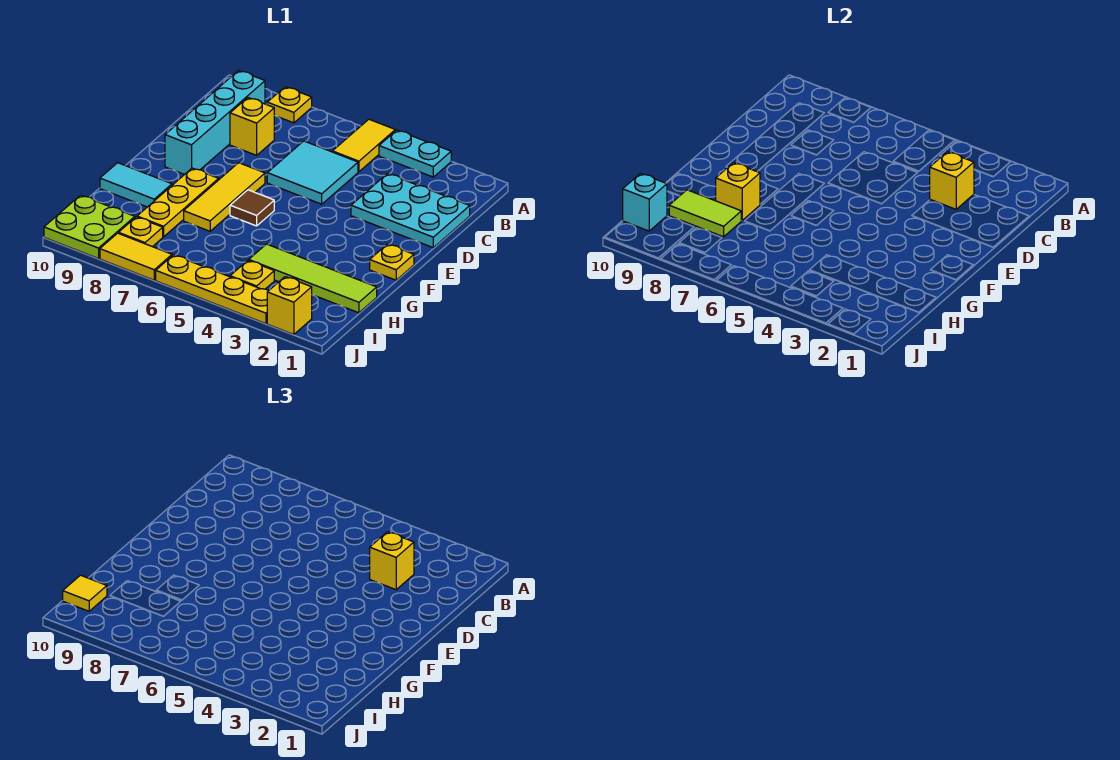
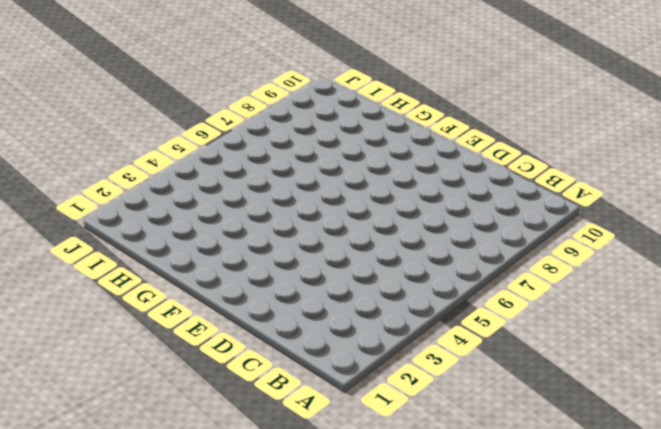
none -> cyan plate A3:A4 level 1
none -> yellow tile A5:B5 level 1
none -> yellow plate A8 level 1

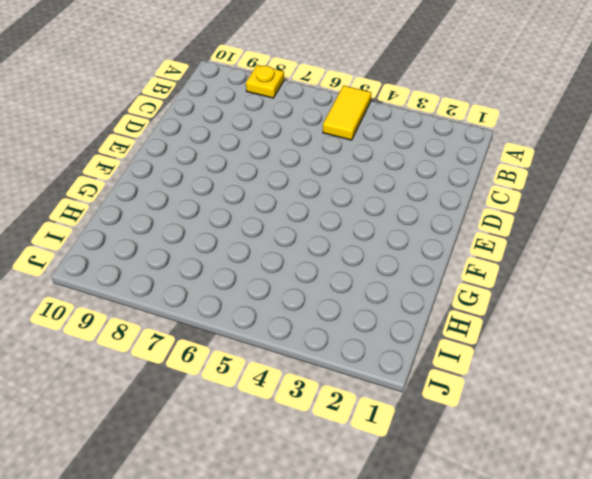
none -> cyan plate A3:A4 level 1
none -> cyan brick B9:E9 level 1
none -> cyan plate C1:D3 level 1

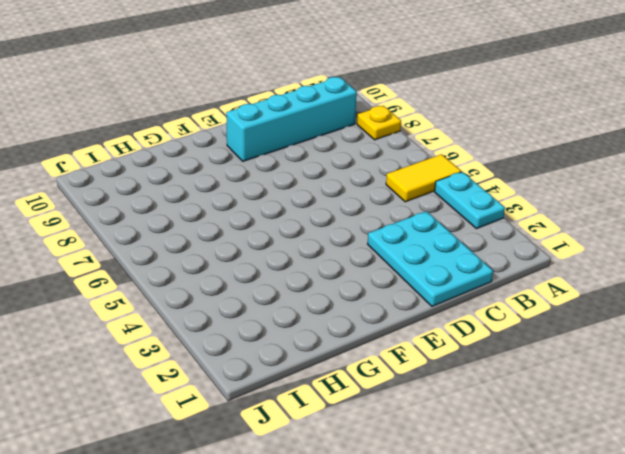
none -> cyan tile C5:D6 level 1
none -> yellow brick C8 level 1
none -> yellow tile E7:G7 level 1

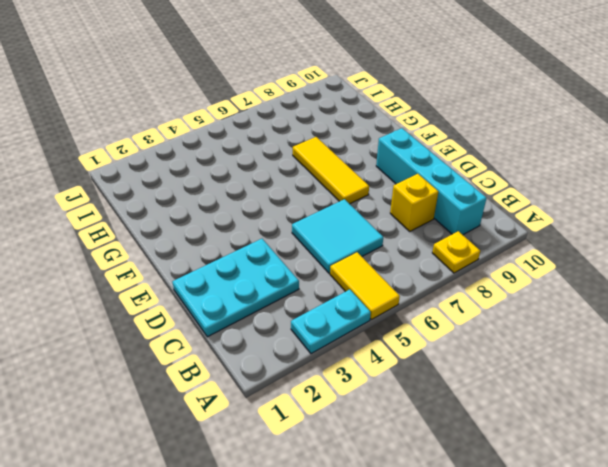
none -> yellow plate F1 level 1
none -> brown tile F6 level 1
none -> yellow plate F8:H8 level 1

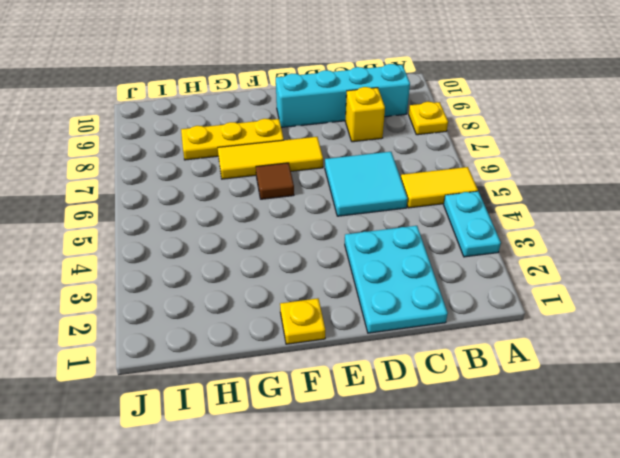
none -> cyan tile G9:G10 level 1
none -> lime tile H1:H4 level 1
none -> yellow plate I4 level 1

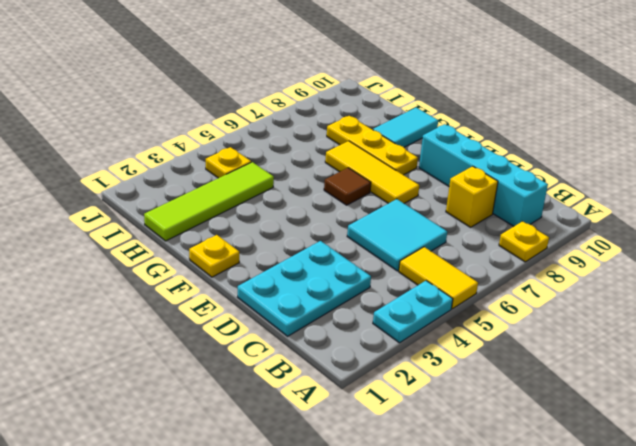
none -> yellow plate I8 level 1
none -> lime plate I9:J10 level 1
none -> yellow brick J2 level 1

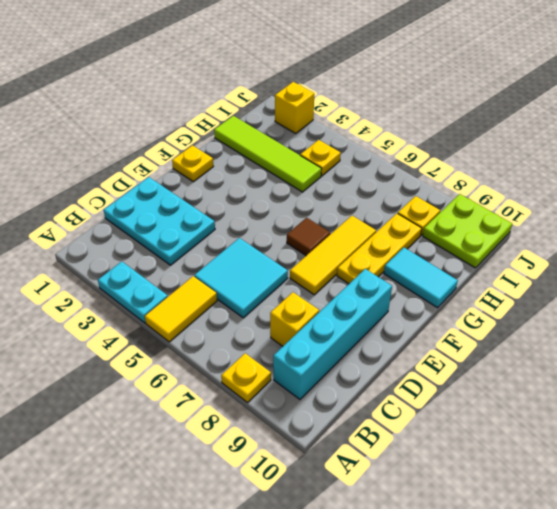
none -> yellow plate J3:J6 level 1
none -> yellow tile J7:J8 level 1
none -> yellow brick C3 level 2

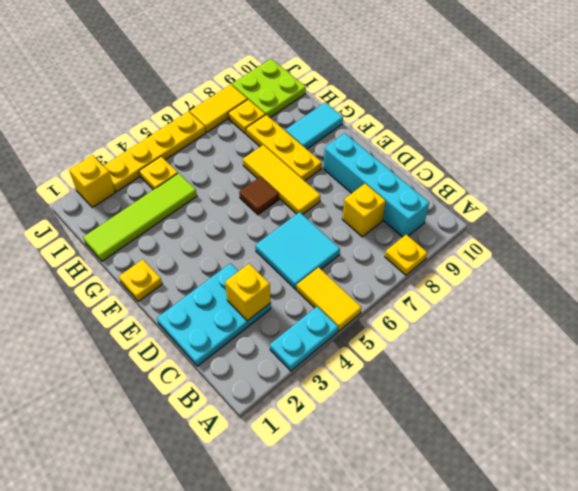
none -> yellow brick G8 level 2
none -> lime tile H8:H9 level 2
none -> cyan brick I10 level 2

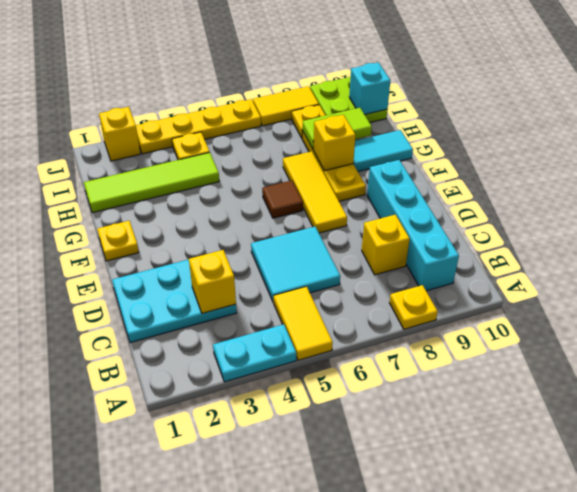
none -> yellow brick C3 level 3
none -> yellow tile I10 level 3

